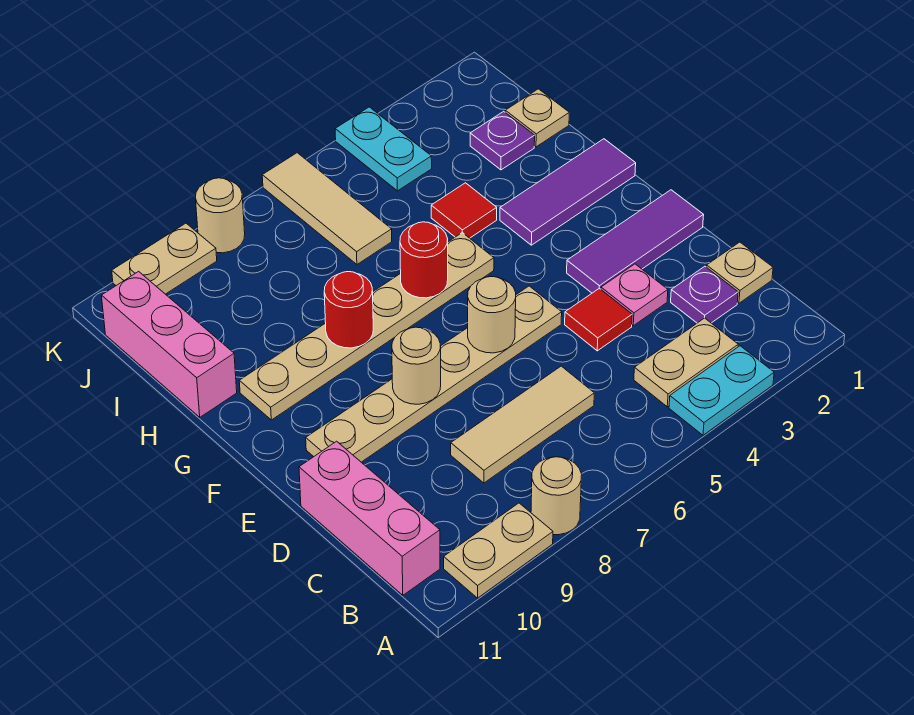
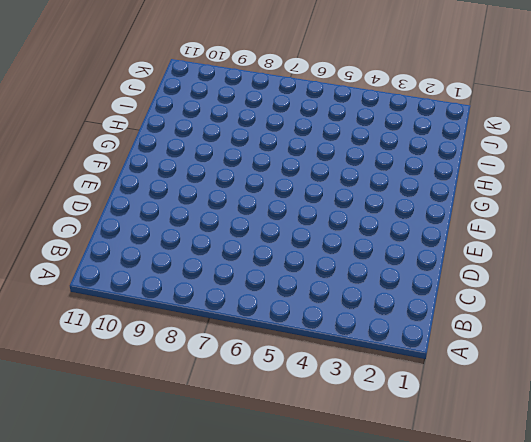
none -> cyan plate A3:A4 level 1
none -> tan round brick A8 level 1
none -> tan plate A9:A10 level 1

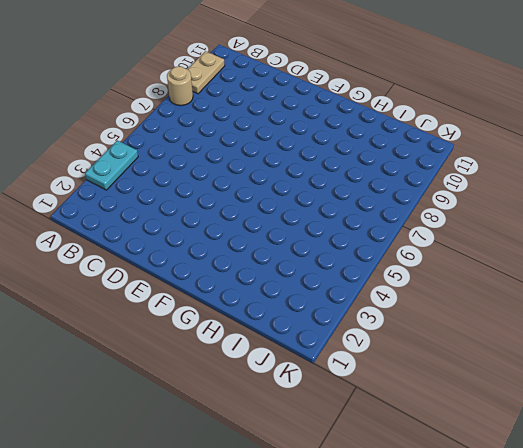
none -> tan plate B3:B4 level 1
none -> pink brick B11:D11 level 1
none -> tan plate C1 level 1

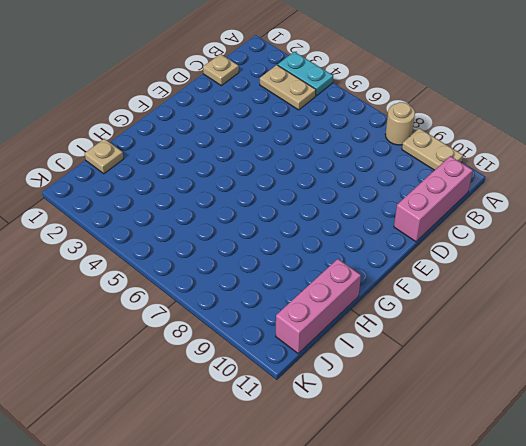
none -> purple plate C2 level 1
none -> tan tile C6:C8 level 1
none -> pink plate D3 level 1

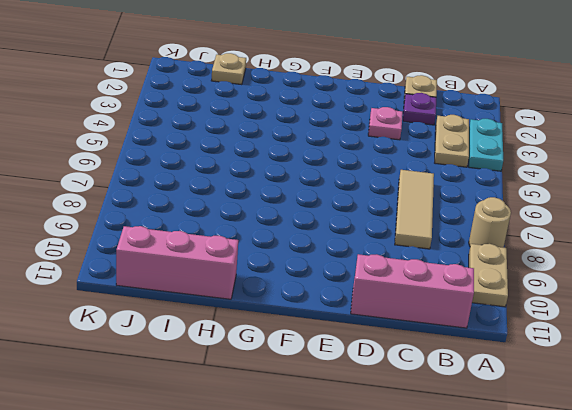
none -> red tile D4 level 1
none -> purple tile E1:E3 level 1
none -> tan plate E5:E10 level 1

